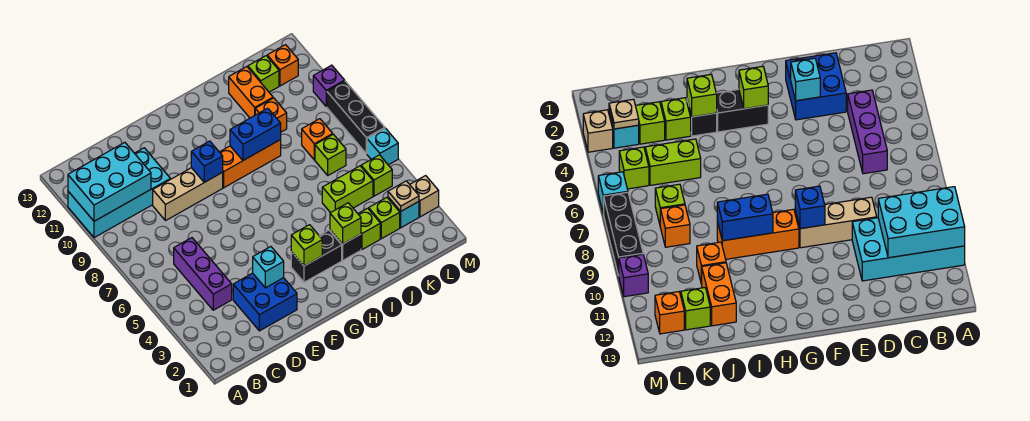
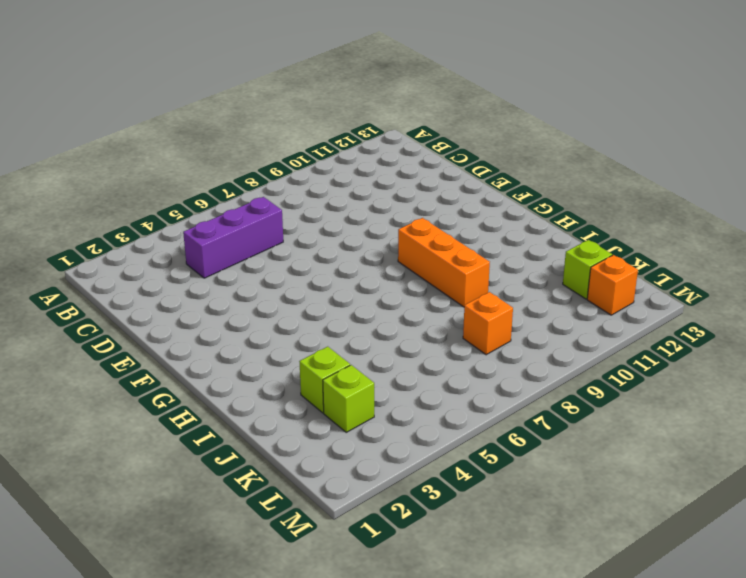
none -> cyan brick A10:D11 level 1
none -> blue brick D2:E3 level 1
none -> tan brick D9:F9 level 1

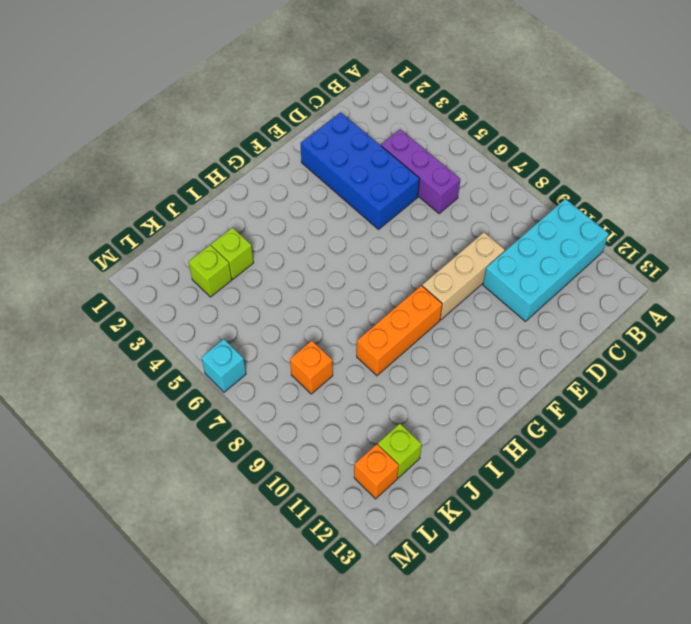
blue brick D2:E5 level 1 -> blue brick D2:E3 level 1
none -> black brick G3:H3 level 1
none -> black brick I3 level 1
none -> lime brick J5:K5 level 1

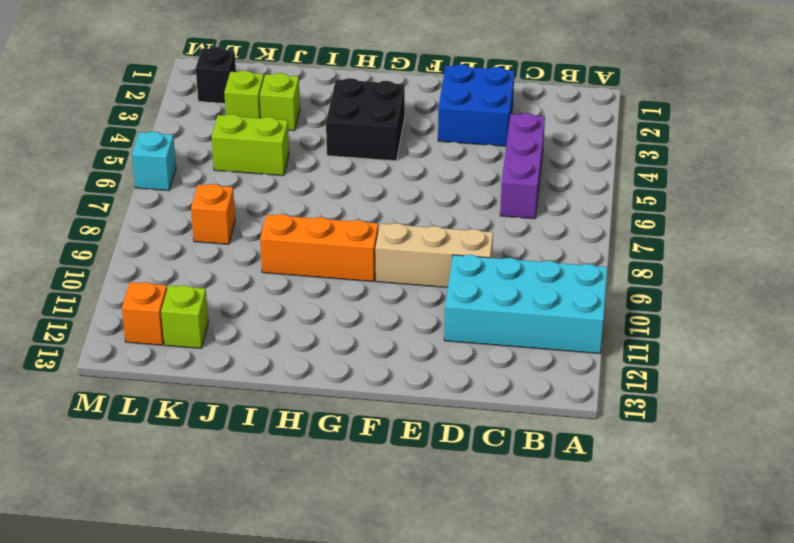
black brick G3:H4 level 1 -> black brick G3:H3 level 1
black brick L2 level 1 -> black brick I3 level 1
none -> orange brick J10 level 1
none -> orange brick J11:J12 level 1
none -> lime brick K7 level 1

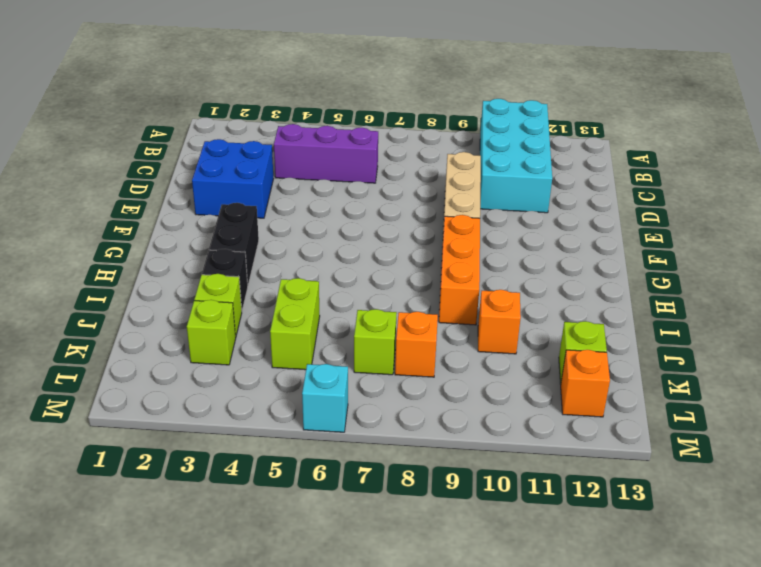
none -> orange brick J11:J12 level 1
none -> cyan brick L3 level 1
none -> lime brick L5 level 1

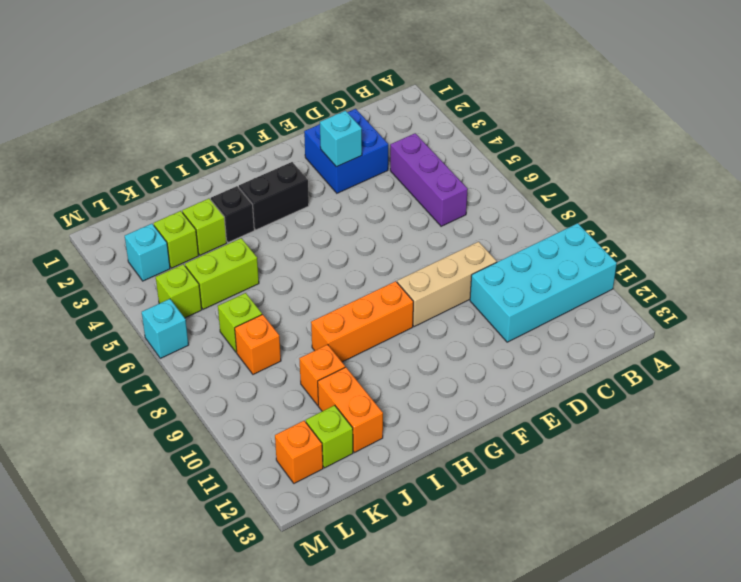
none -> tan brick M3 level 1
none -> black brick M7:M9 level 1
none -> purple brick M10 level 1

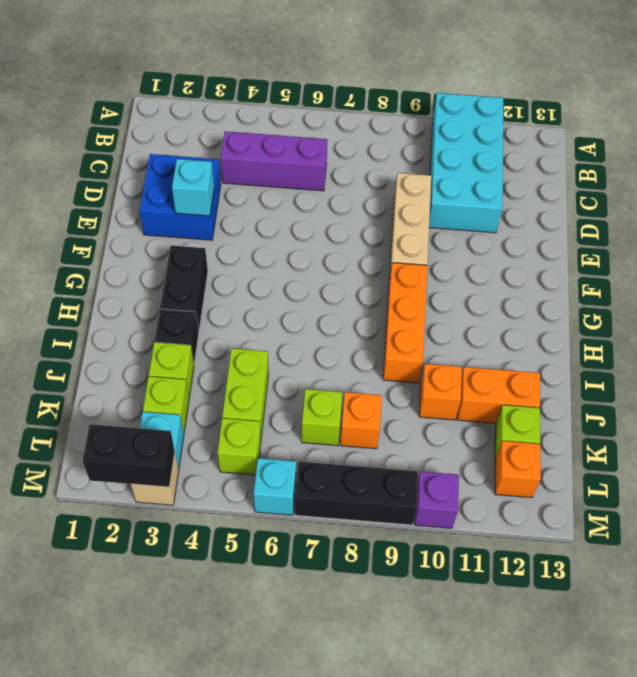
black brick M2:M3 level 2 -> none
none -> cyan brick A10:C11 level 2
none -> blue brick F9 level 2
none -> lime brick G3 level 2

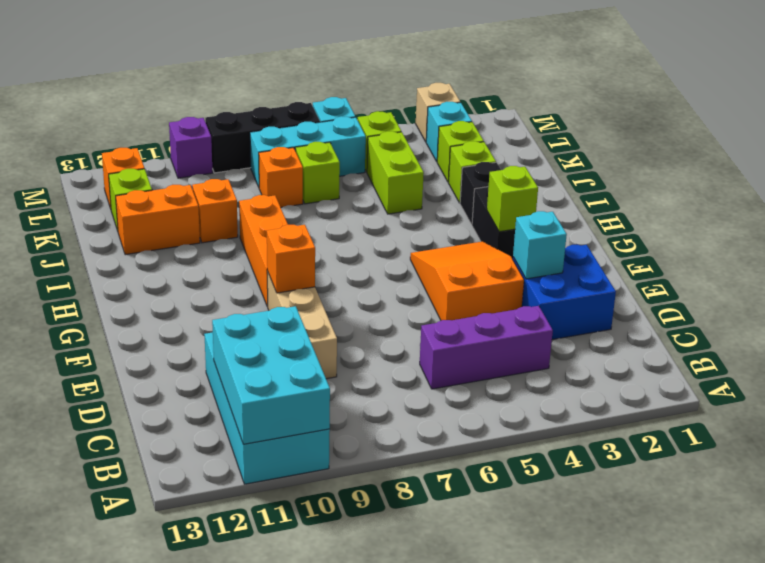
orange slope E4:G5 level 1 top E -> none
orange brick F9 level 2 -> blue brick F9 level 2
cyan brick L6:L8 level 1 -> none
none -> blue brick H9:I9 level 2
none -> lime brick I3 level 2
none -> tan plate L3 level 2

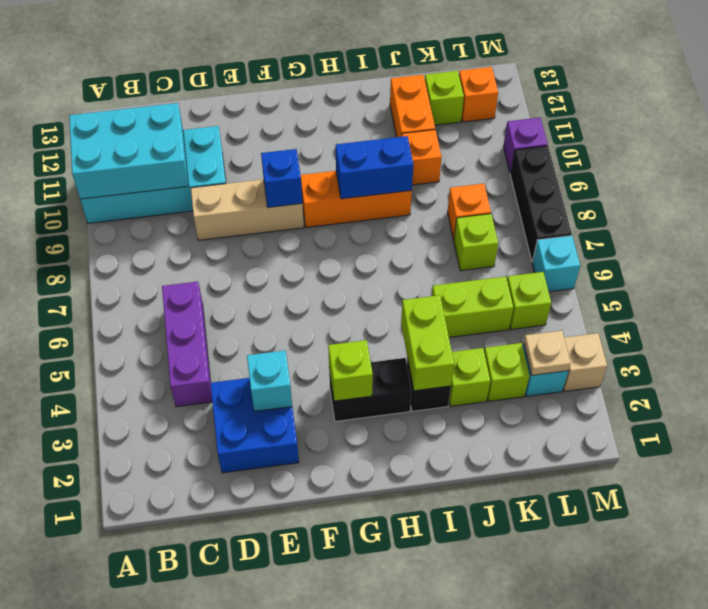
lime brick I3:I4 level 2 -> lime brick I3 level 2

